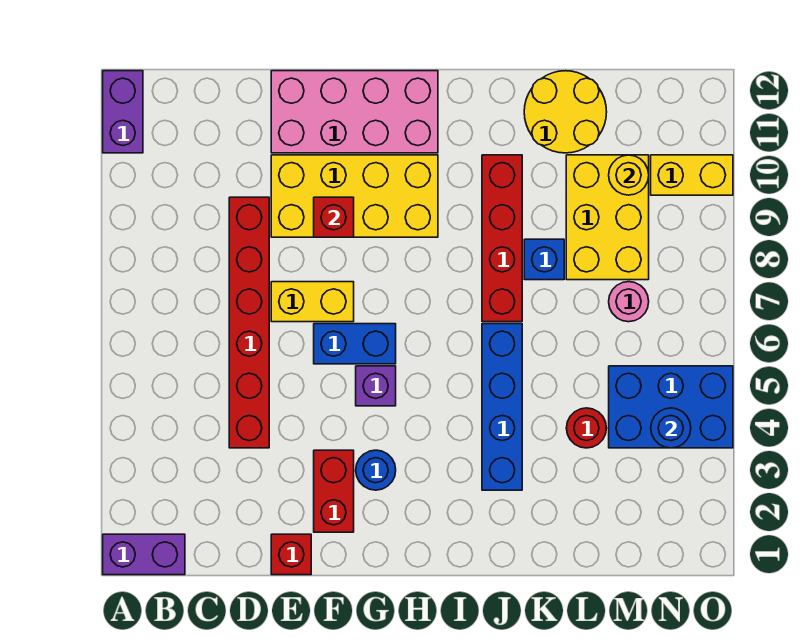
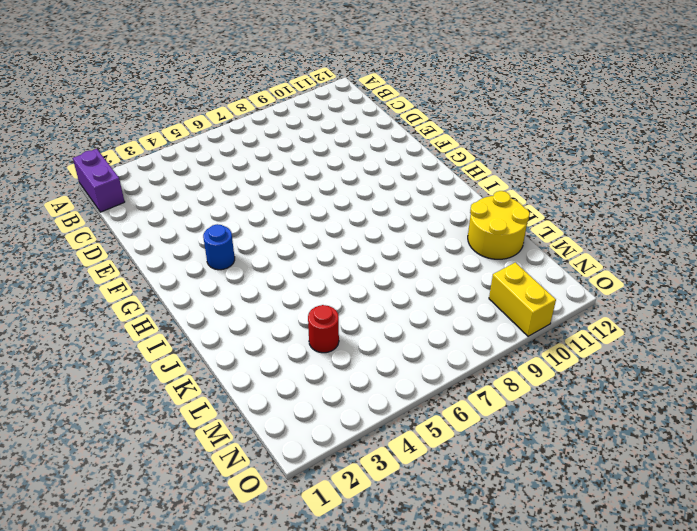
none -> purple brick A11:A12 level 1
none -> red brick D4:D9 level 1
none -> red brick E1 level 1

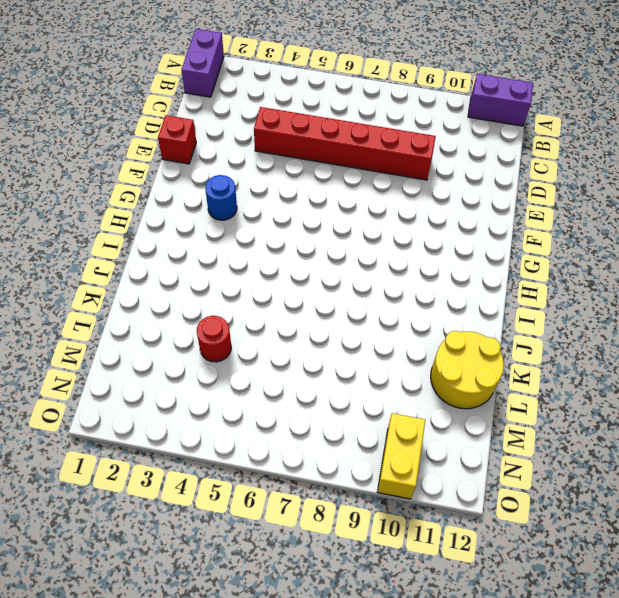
none -> yellow brick E7:F7 level 1
none -> yellow brick E9:H10 level 1
none -> pink brick E11:H12 level 1

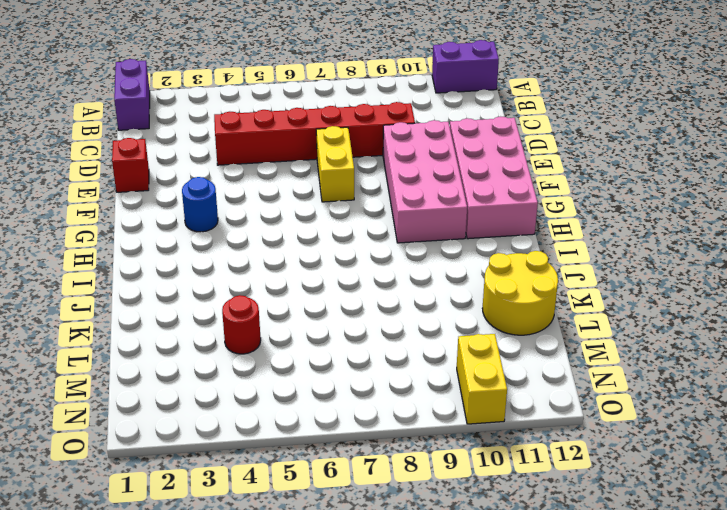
pink brick E9:H10 level 1 -> yellow brick E9:H10 level 1
none -> red brick F2:F3 level 1
none -> blue brick F6:G6 level 1
none -> purple brick G5 level 1

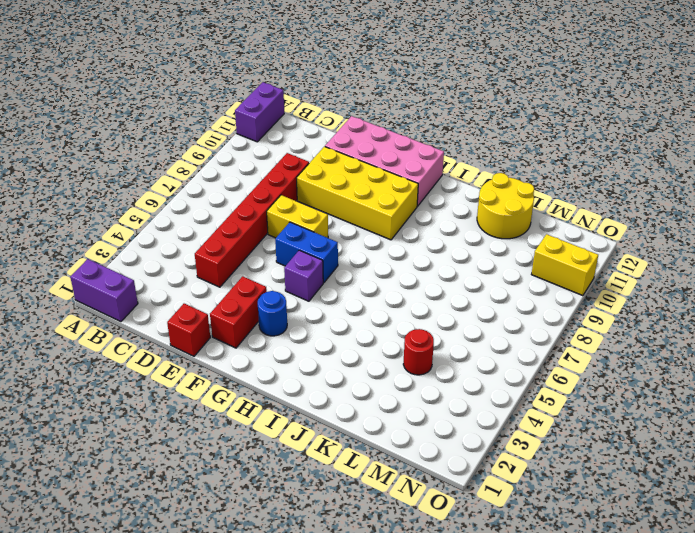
none -> blue brick J3:J6 level 1
none -> red brick J7:J10 level 1
none -> blue brick K8 level 1

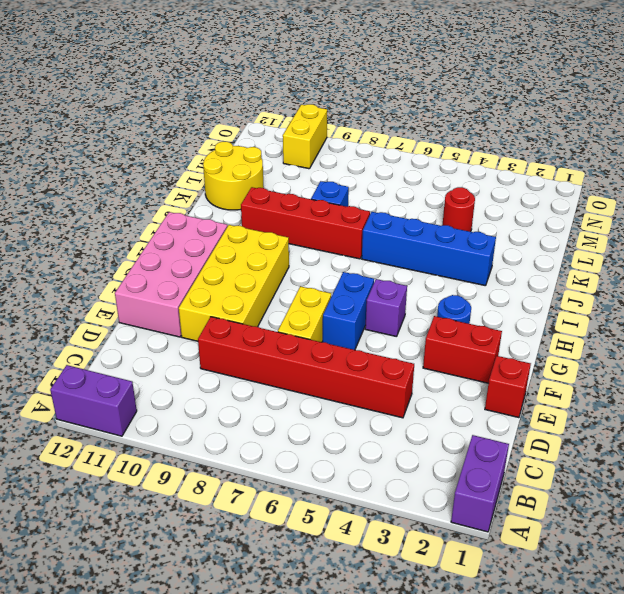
none -> yellow brick L8:M10 level 1
none -> blue brick M4:O5 level 1
none -> pink round brick M7 level 1

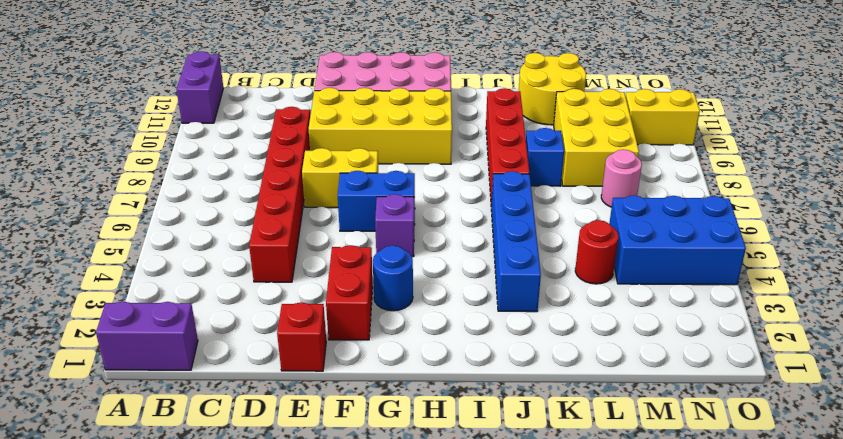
none -> red brick F9 level 2
none -> yellow round brick M10 level 2
none -> blue round brick N4 level 2

